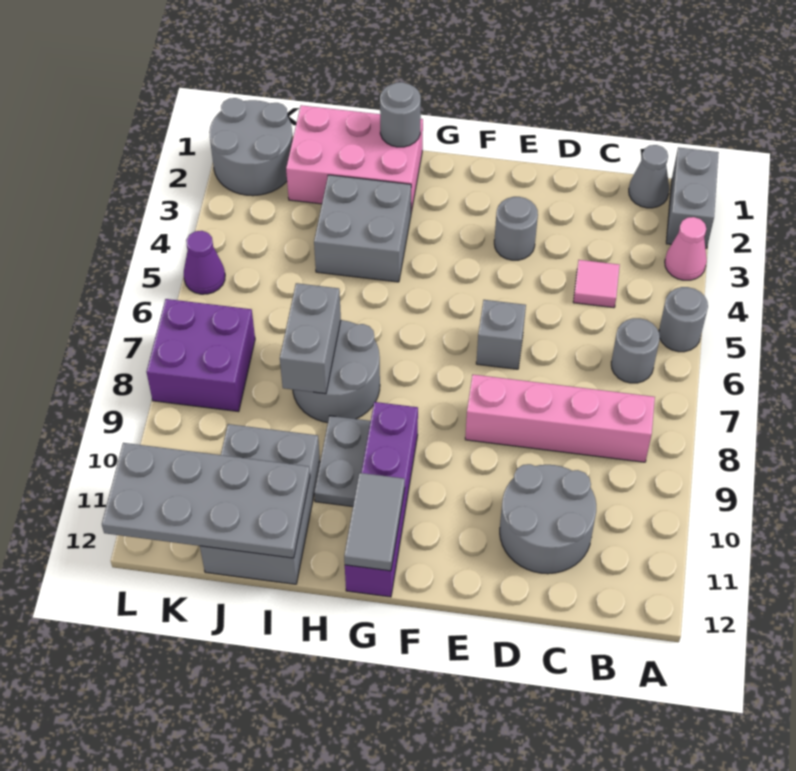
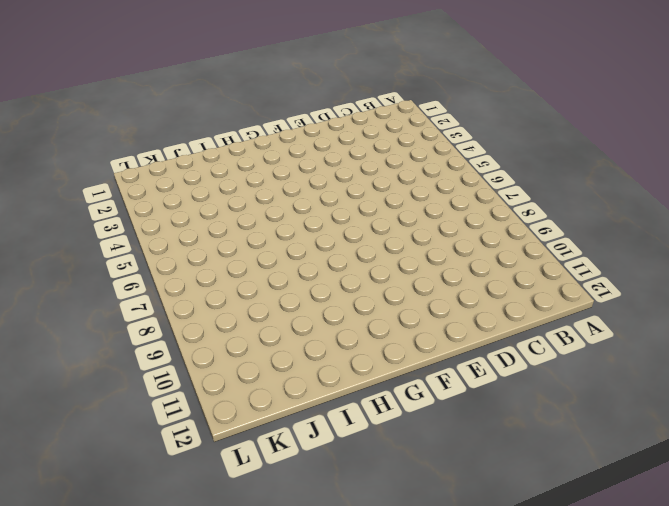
none -> grey brick A1:A2 level 1
none -> pink cone A3 level 1
none -> grey round brick A5 level 1

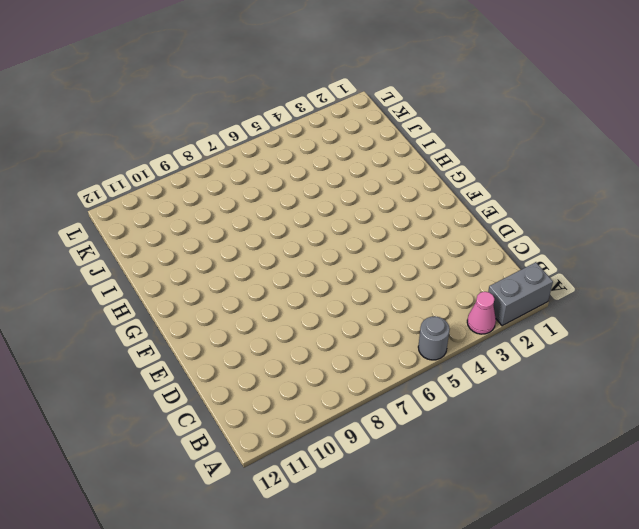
none -> grey cone B1 level 1
none -> grey round brick B6 level 1
none -> pink brick B8:E8 level 1

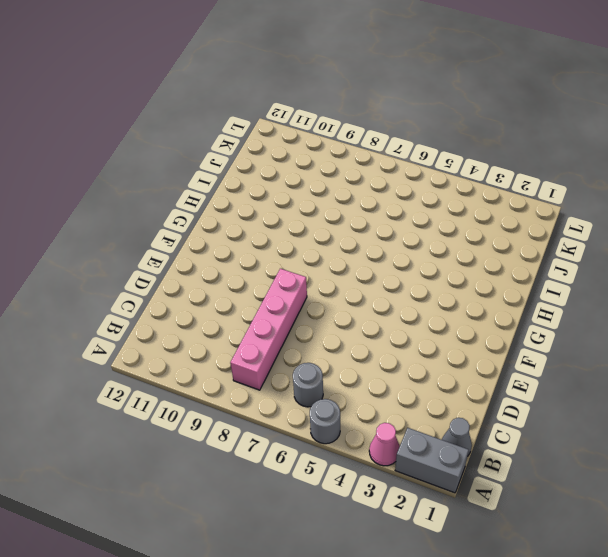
none -> pink tile C4 level 1
none -> grey round brick C10:D11 level 1
none -> grey round brick E3 level 1

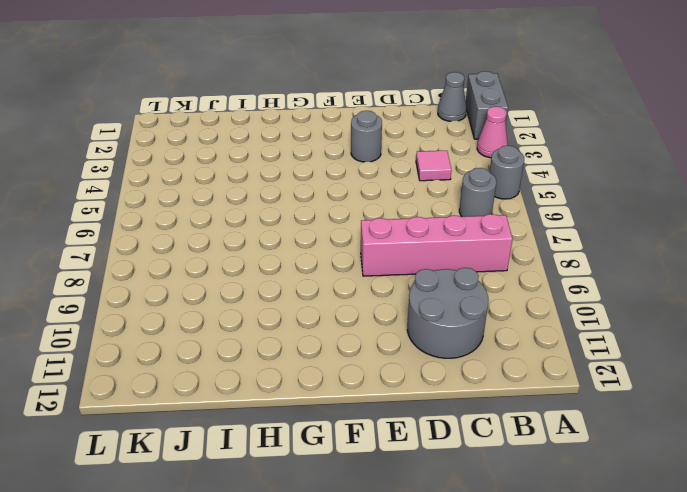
none -> grey brick E6 level 1
none -> purple brick G9:G12 level 1
none -> pink brick H1:J2 level 1

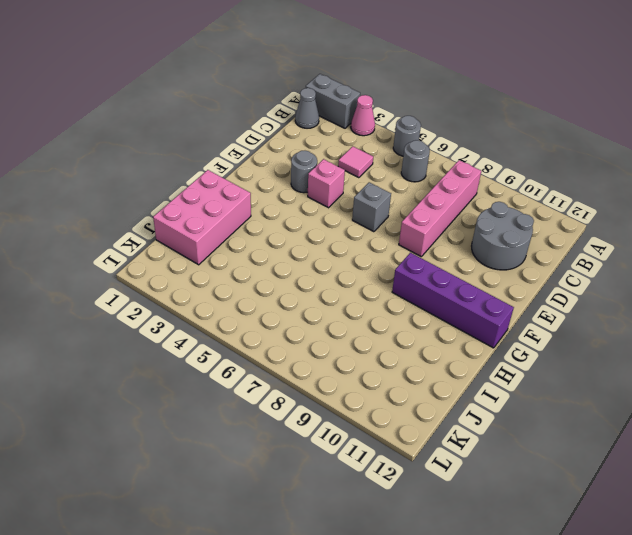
pink brick E4 level 1 -> none
none -> grey brick H3:I4 level 1
none -> grey round brick H7:I8 level 1
none -> grey plate H9:H10 level 1

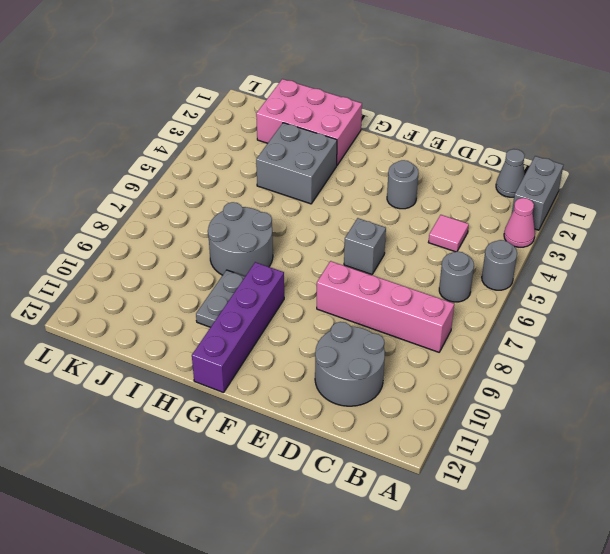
none -> grey brick I10:J12 level 1
none -> grey round brick K1:L2 level 1
none -> purple brick K7:L8 level 1

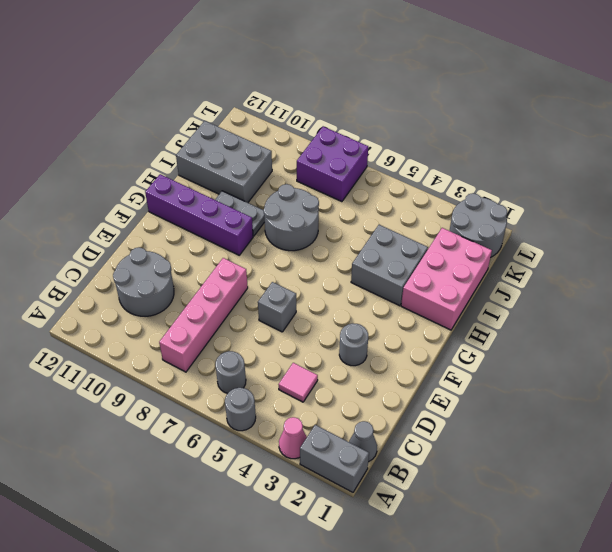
none -> purple cone L5 level 1
none -> grey tile G11:G12 level 2
none -> grey round brick H1 level 2

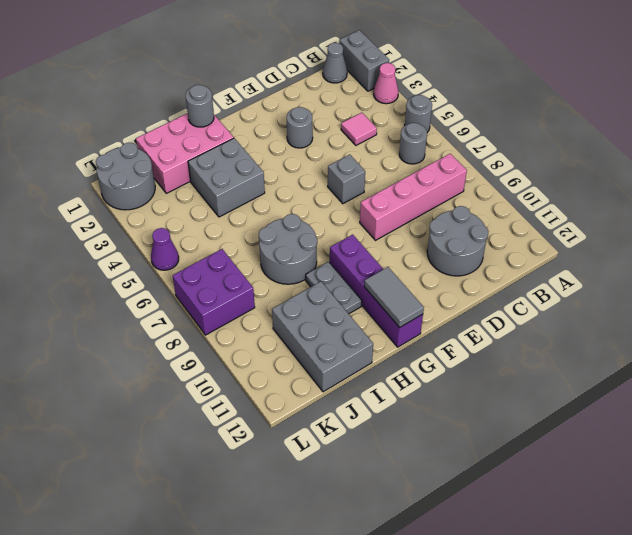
none -> grey brick I7:I8 level 2
none -> grey plate I11:L12 level 2

